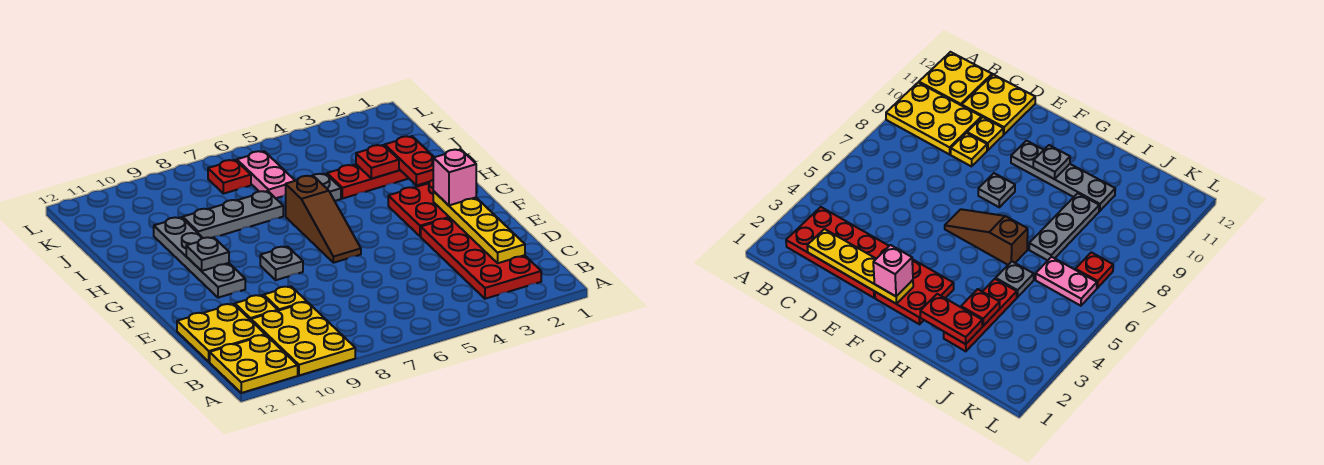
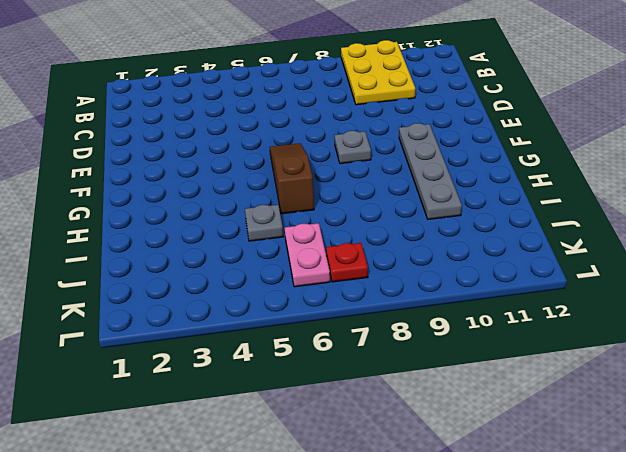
none -> yellow plate A11:B12 level 1
none -> red plate B2:E3 level 1
none -> yellow plate C11:D12 level 1

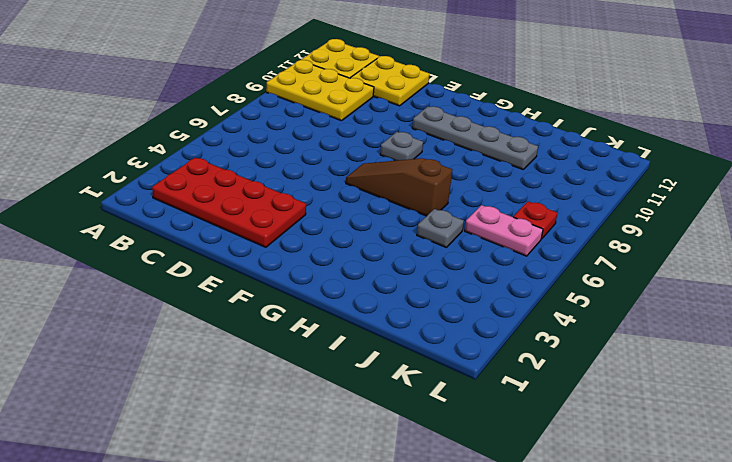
none -> yellow plate D9 level 1
none -> yellow plate D10 level 1
none -> red plate F2:G3 level 1

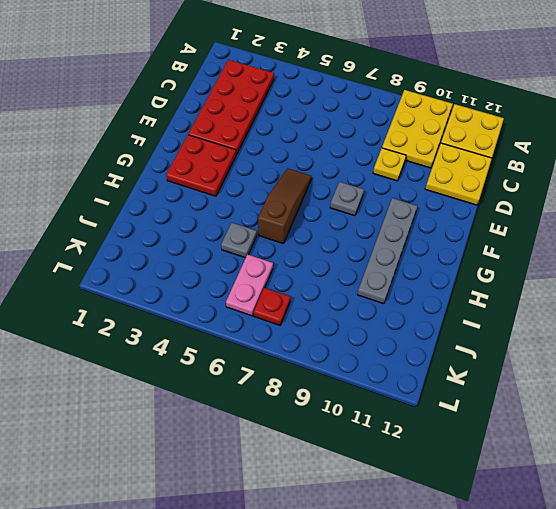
none -> yellow plate D10 level 1
none -> red plate I2:I4 level 1
none -> grey plate I7:I9 level 1

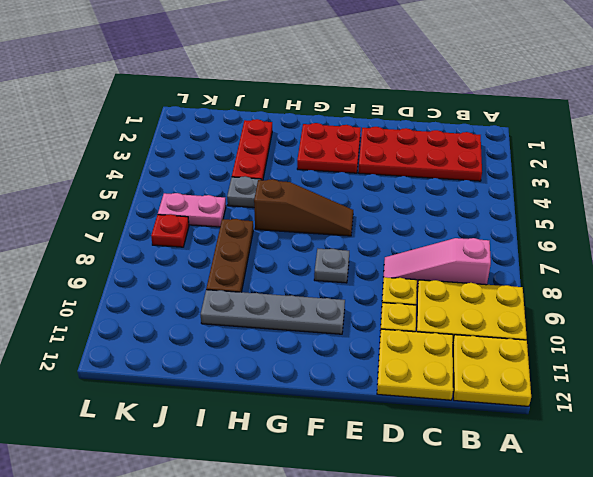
pink slope B8:D8 level 1 top B -> none
brown plate I7:I9 level 1 -> grey plate I7:I9 level 1
none -> yellow plate C2:F2 level 2
none -> grey plate G10 level 2
none -> red plate H2:I2 level 2

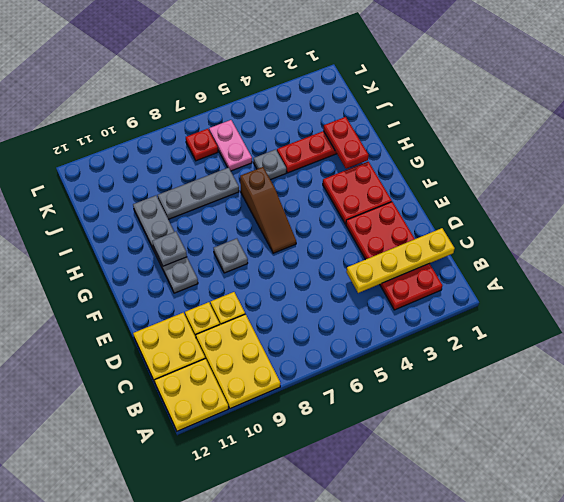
yellow plate C1:C4 level 2 -> yellow plate C2:F2 level 2
none -> red plate I3 level 2
none -> pink brick F2 level 3

